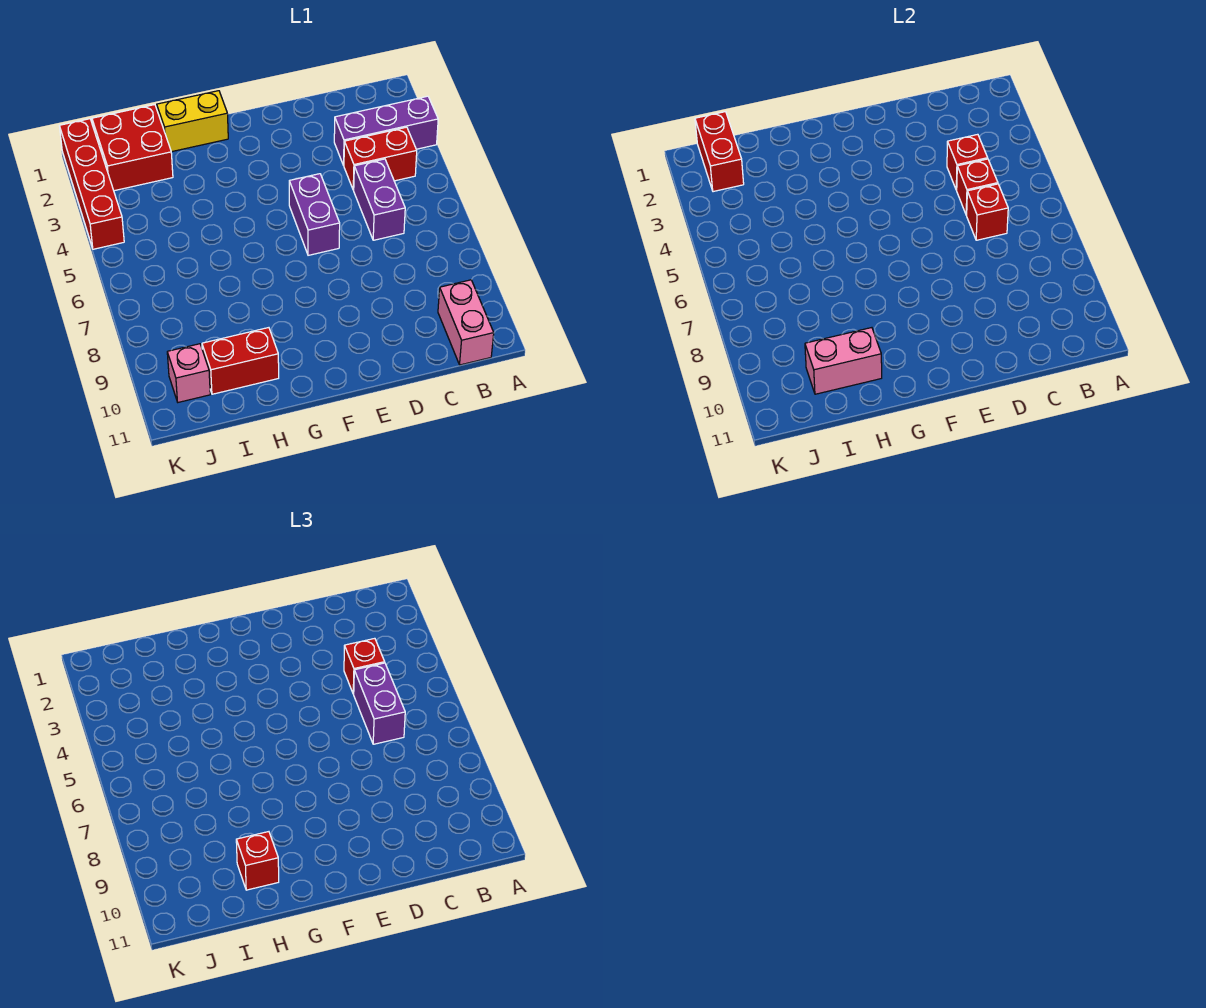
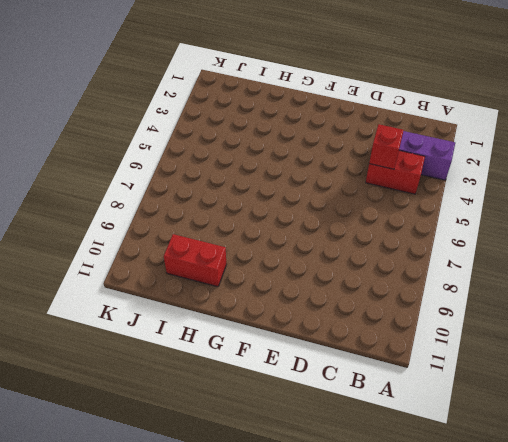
none -> pink brick B10:B11 level 1
none -> purple brick C5:C6 level 1
none -> purple brick E5:E6 level 1

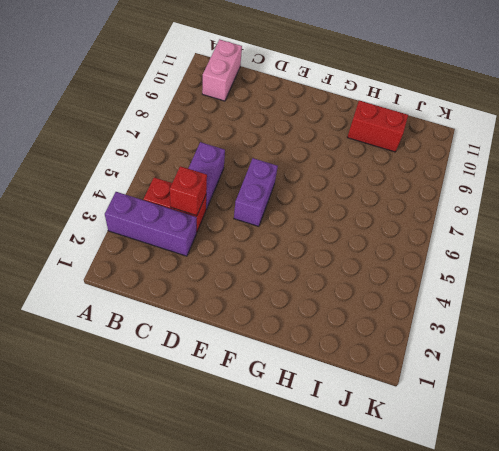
none -> yellow brick G1:H1 level 1
none -> red brick I1:J2 level 1
none -> pink brick J10 level 1

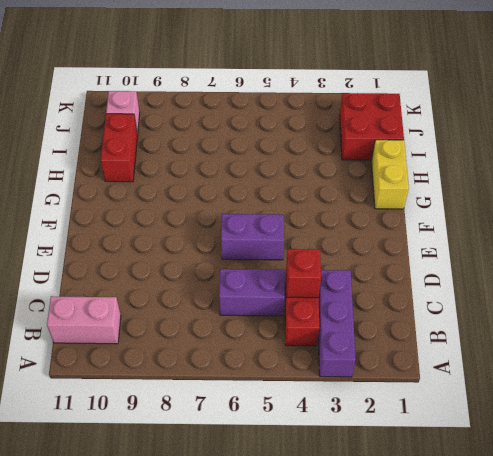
none -> red brick K1:K4 level 1
none -> red brick C5 level 2
none -> red brick C6 level 2

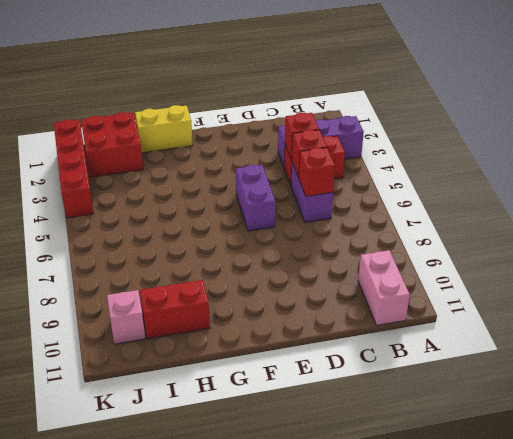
none -> pink brick H10:I10 level 2
none -> red brick J1:J2 level 2
none -> red brick C4 level 3

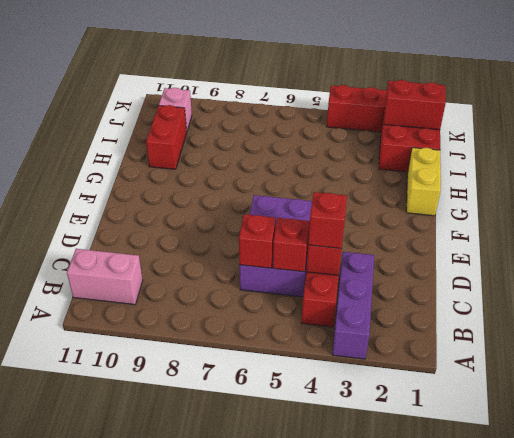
none -> pink brick H10:I10 level 2
none -> purple brick C5:C6 level 3
none -> red brick H10 level 3

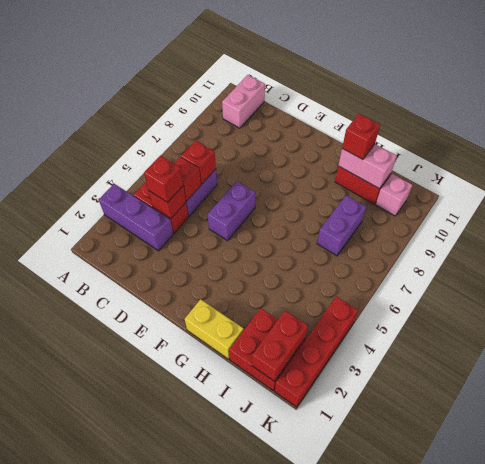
purple brick I7:I8 level 1 -> purple brick C5:C6 level 3

